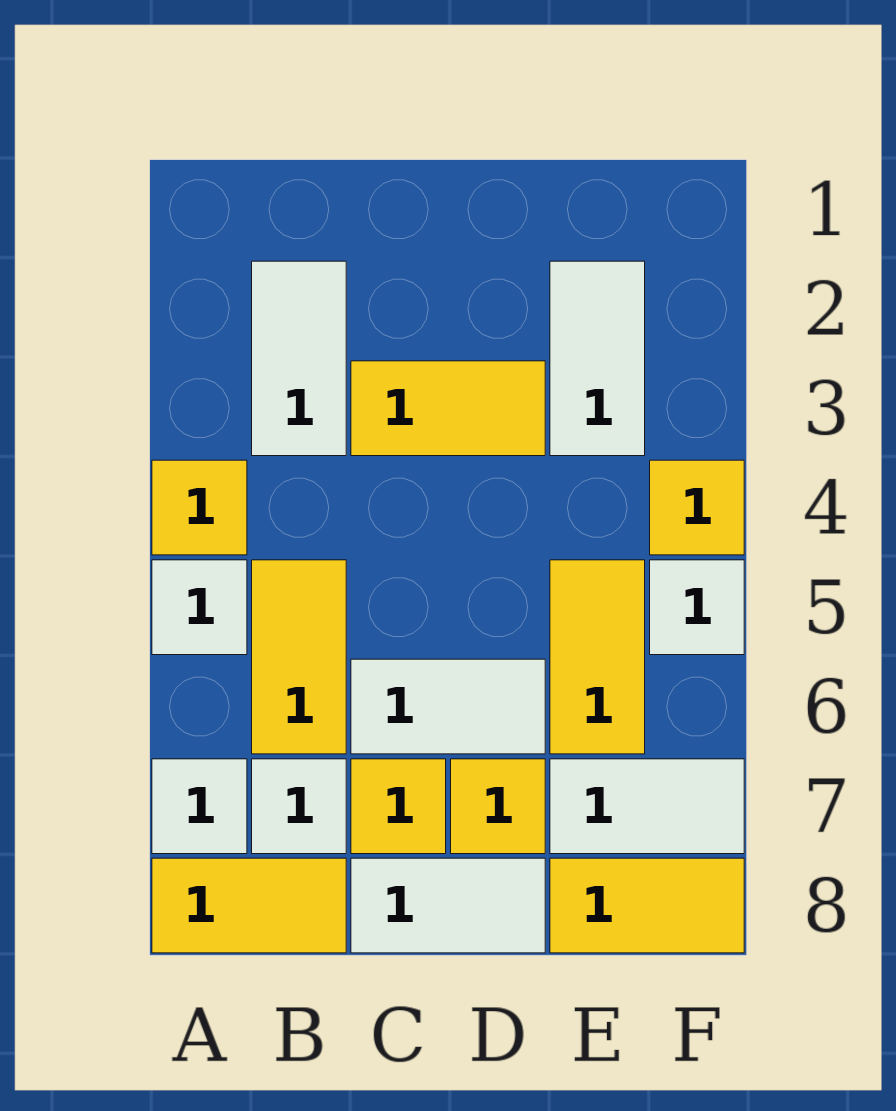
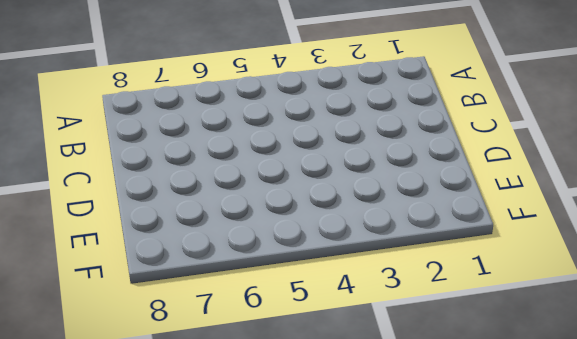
none -> yellow tile A4 level 1
none -> white tile A5 level 1
none -> white tile A7 level 1

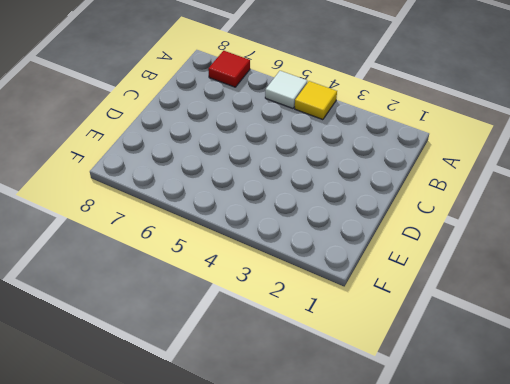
red tile A7 level 1 -> white tile A7 level 1
none -> yellow tile A8:B8 level 1
none -> white tile B2:B3 level 1
none -> yellow tile B5:B6 level 1

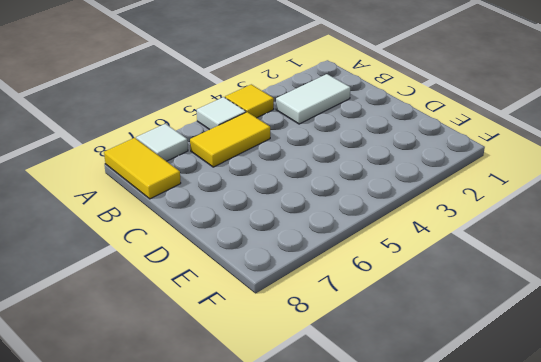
none -> white tile B7 level 1
none -> yellow tile C3:D3 level 1
none -> white tile C6:D6 level 1

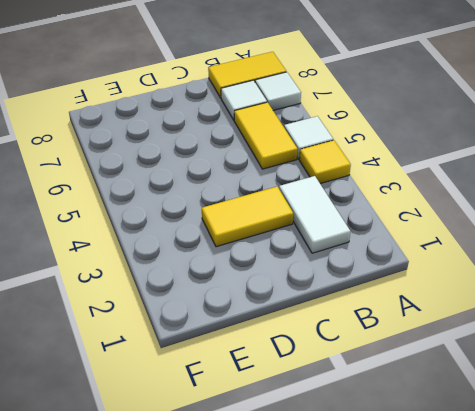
none -> white tile C6:D6 level 1
none -> yellow tile C7 level 1
none -> white tile C8:D8 level 1

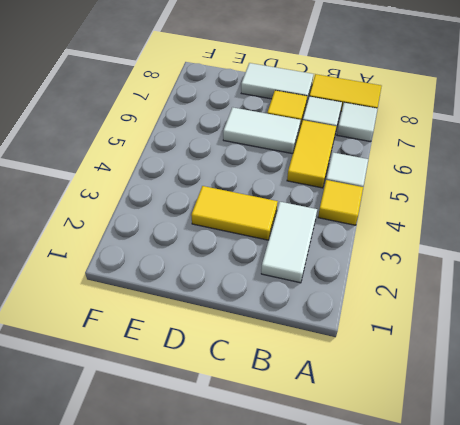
none -> yellow tile D7 level 1
none -> white tile E2:E3 level 1
none -> yellow tile E5:E6 level 1

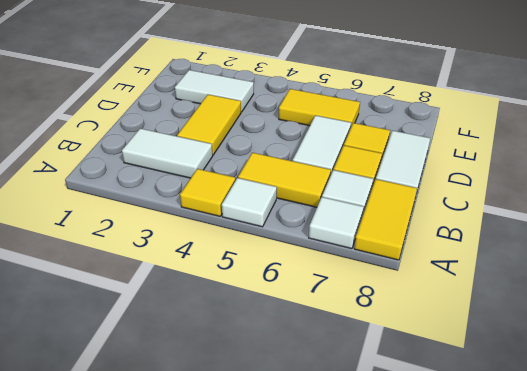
none -> white tile E7:F7 level 1
none -> yellow tile E8:F8 level 1
none -> yellow tile F4 level 1

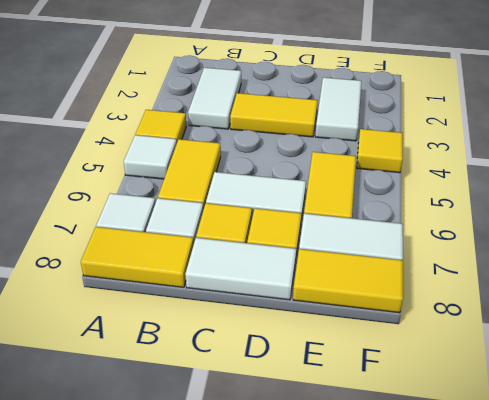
none -> white tile F5 level 1

